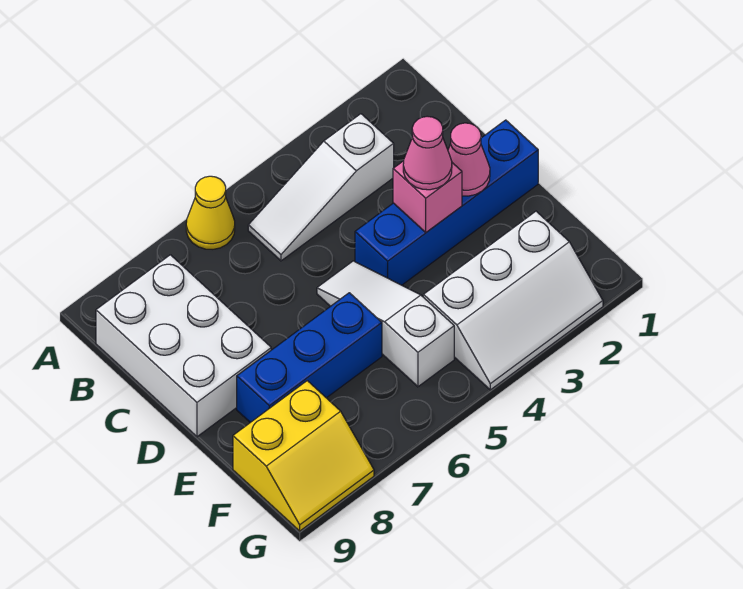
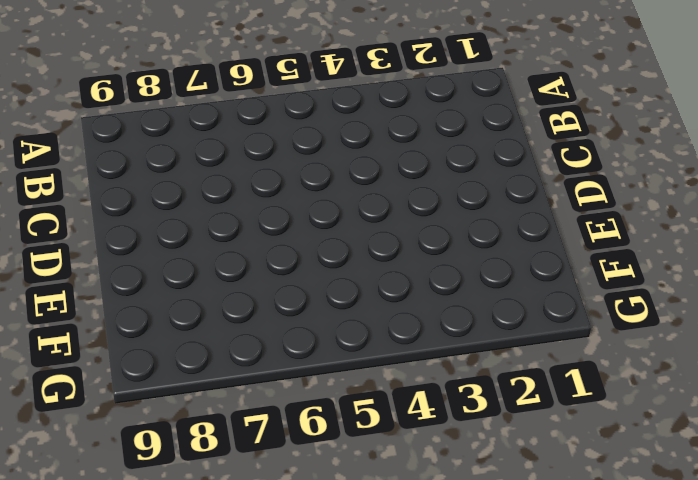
none -> yellow cone A6 level 1
none -> white slope B3:B5 level 1 top 3

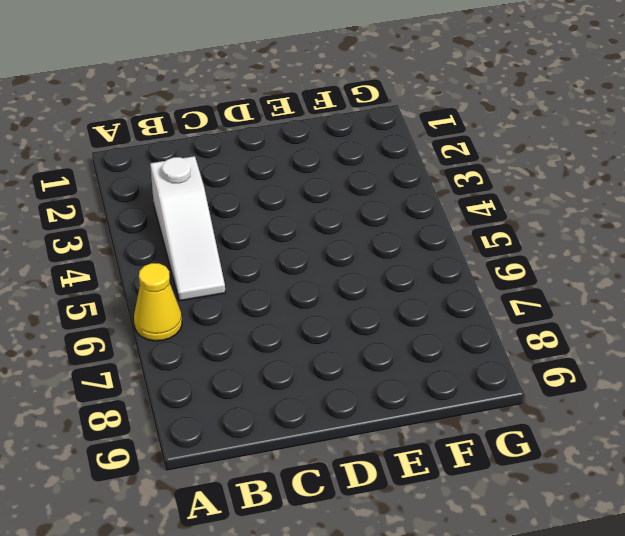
none -> white brick B8:D9 level 1
none -> blue brick D1:D4 level 1

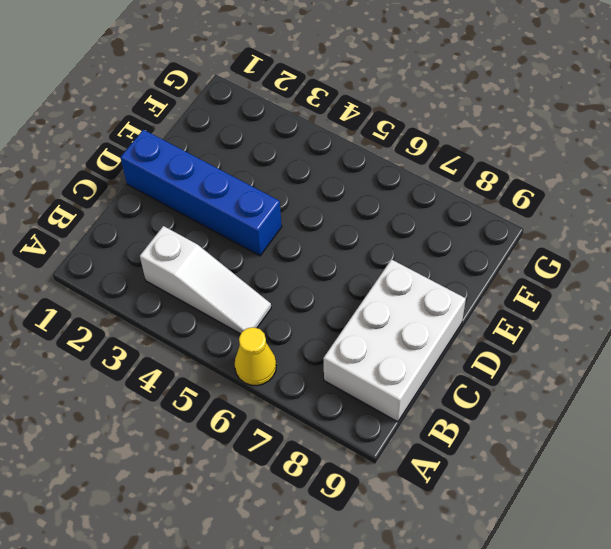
none -> white slope D5:F5 level 1 top F
none -> blue brick E6:E8 level 1

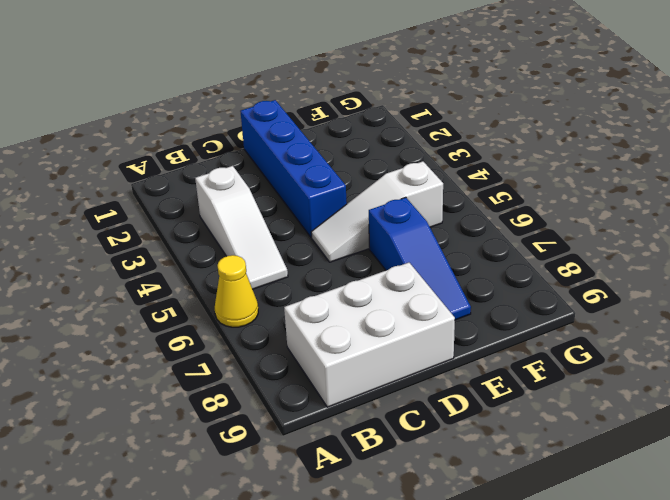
blue slope E6:E8 level 1 top 6 -> blue brick E6:E8 level 1
none -> white slope F2:G4 level 1 top F
none -> yellow slope F8:G9 level 1 top F

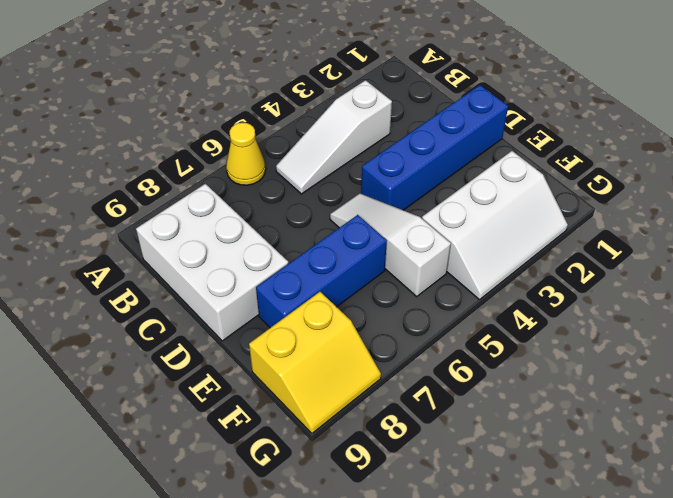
none -> pink cone D2 level 2
none -> pink brick D3 level 2

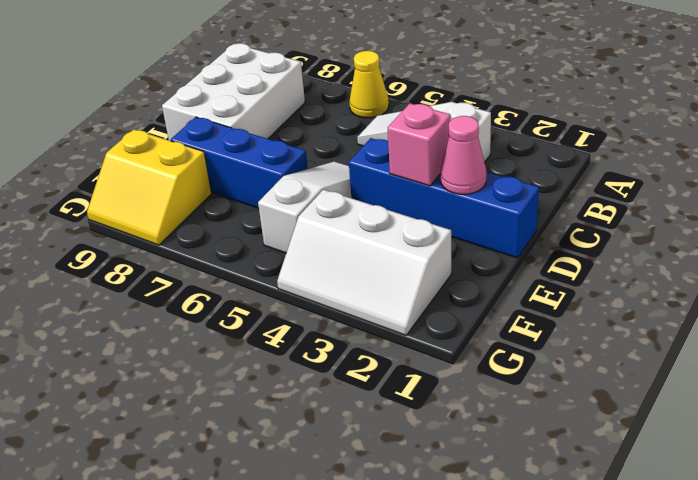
none -> pink cone D3 level 3

